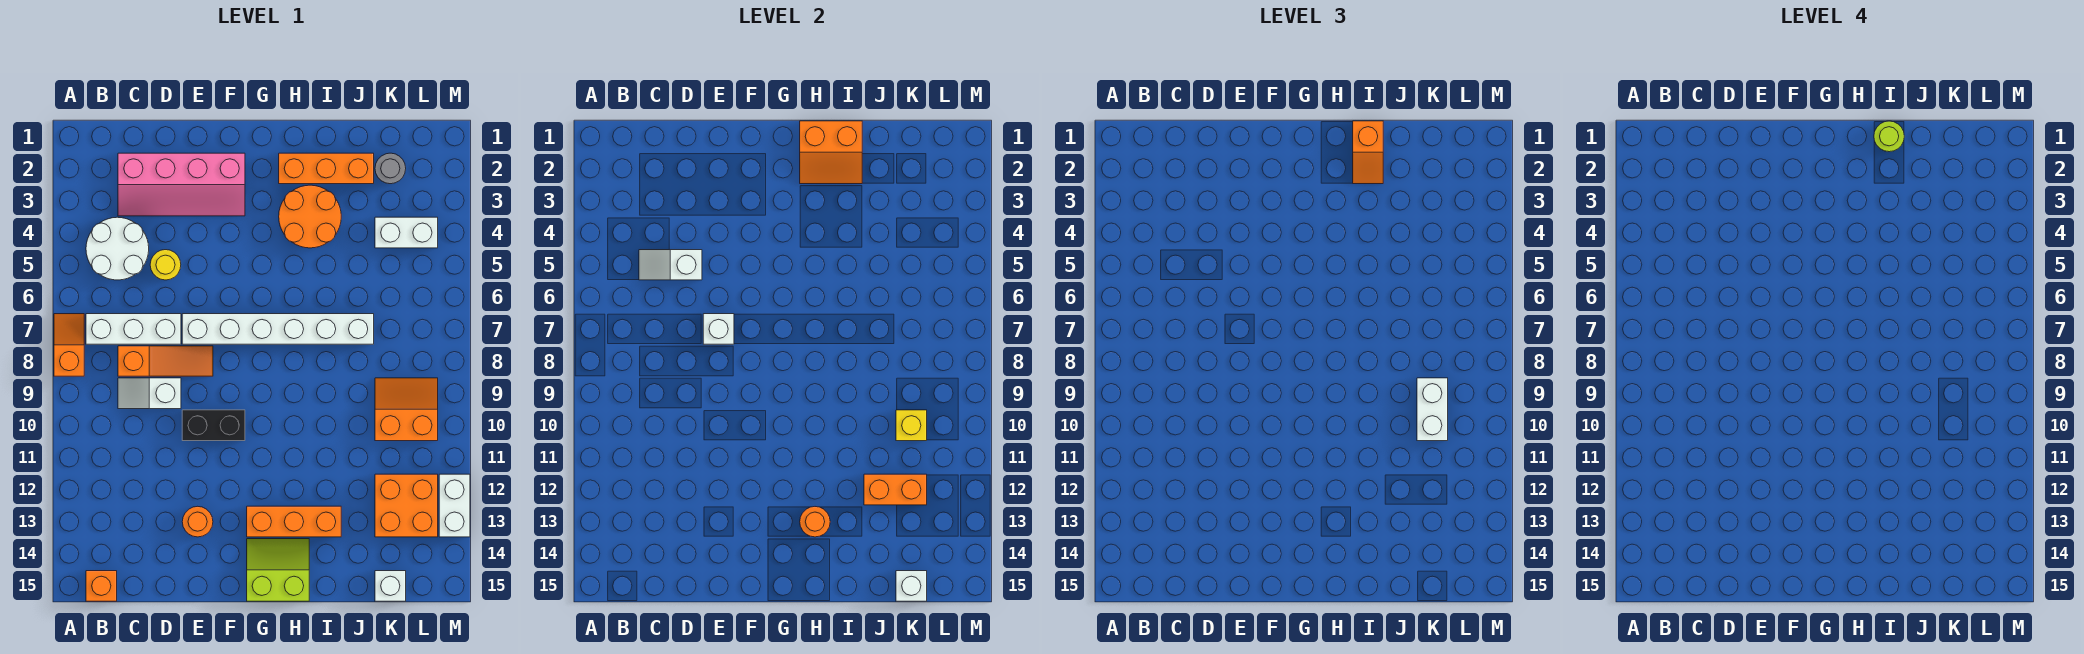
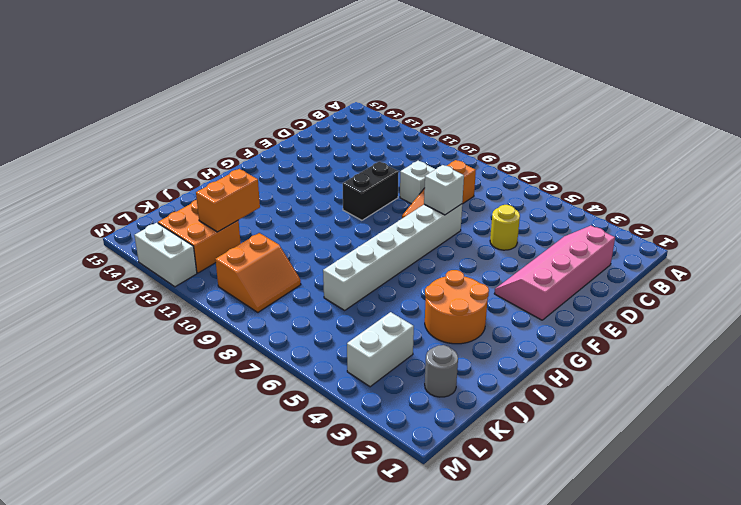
none -> orange slope A7:A8 level 1 top 8
none -> white round brick B4:C5 level 1
none -> white brick B7:D7 level 1
none -> orange brick B15 level 1

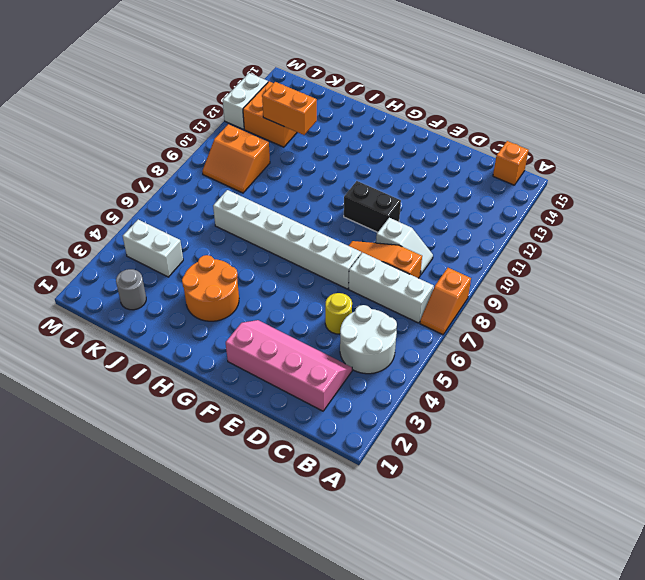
none -> orange round brick E13 level 1
none -> orange brick G13:I13 level 1
none -> lime slope G14:H15 level 1 top 15
none -> orange brick H2:J2 level 1

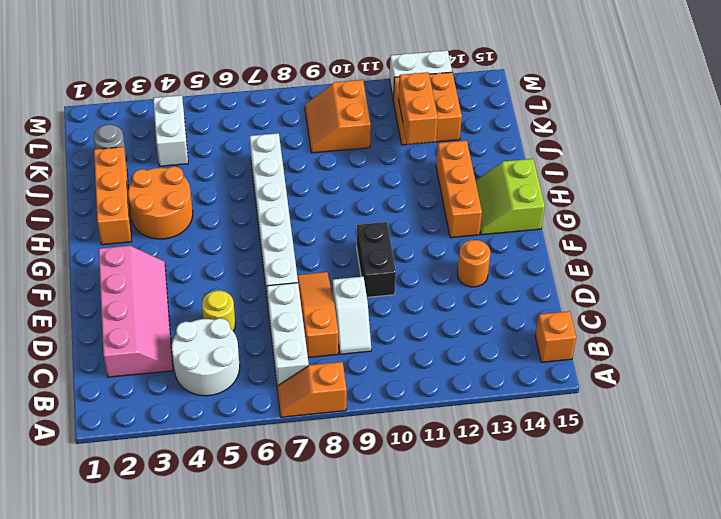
none -> white brick K15 level 1
none -> white slope C5:D5 level 2 top D
none -> white brick E7 level 2
none -> orange slope H1:I2 level 2 top 1

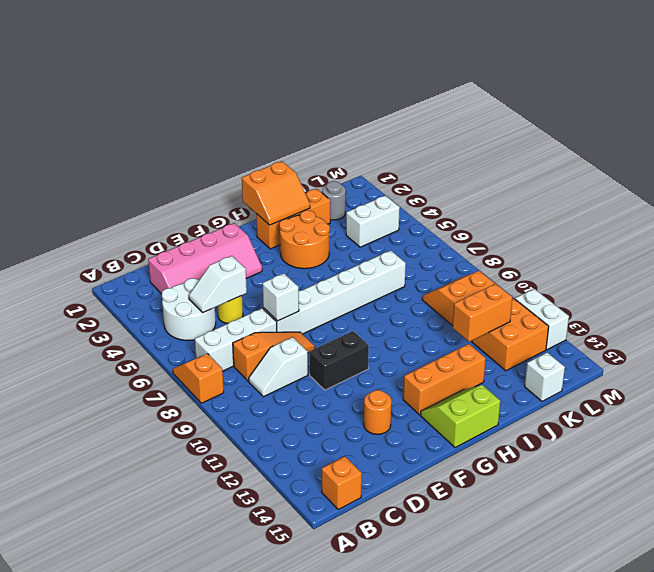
none -> orange round brick H13 level 2
none -> yellow brick K10 level 2
none -> white brick K15 level 2
none -> orange slope I1:I2 level 3 top 1

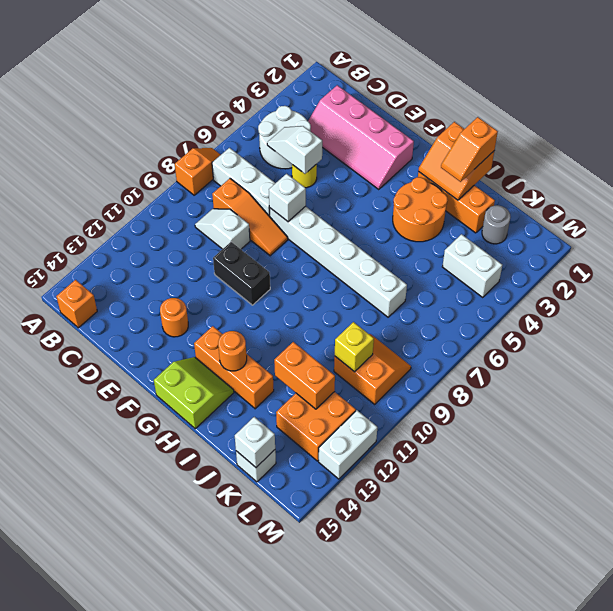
none -> white brick K9:K10 level 3
none -> lime round brick I1 level 4

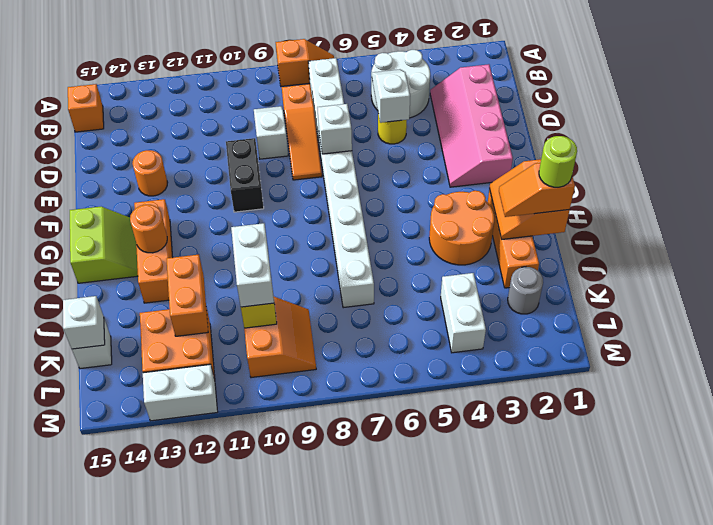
white brick J10:K10 level 3 -> white brick K9:K10 level 3

